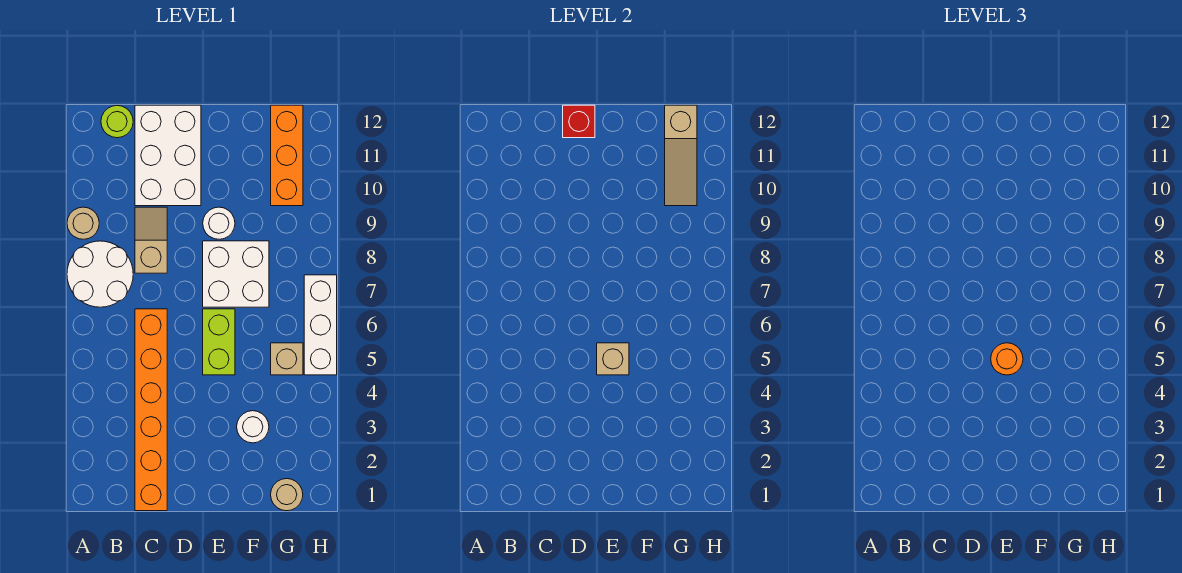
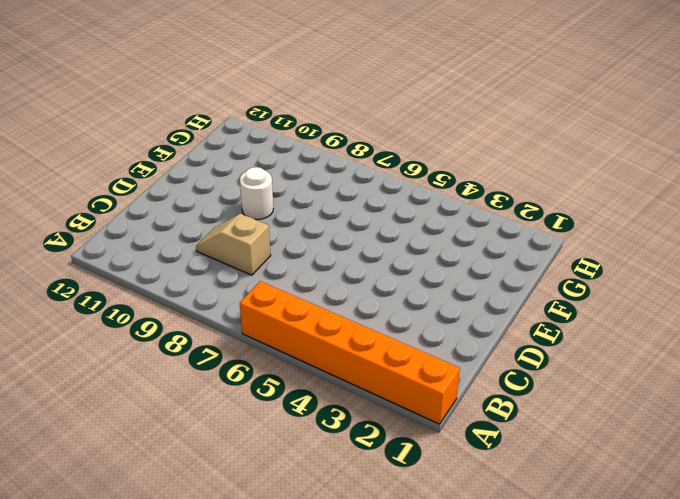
orange brick A1:A6 level 1 -> orange brick C1:C6 level 1
none -> white round brick A7:B8 level 1
none -> tan round brick A9 level 1
none -> lime round brick B12 level 1

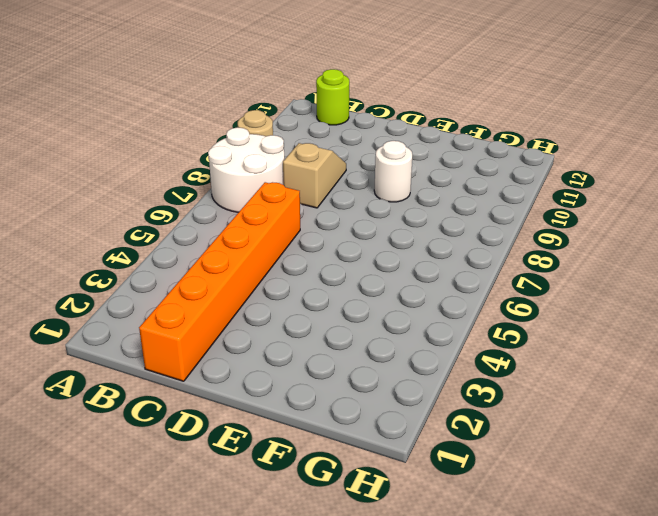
none -> white brick C10:D12 level 1
none -> lime brick E5:E6 level 1
none -> white brick E7:F8 level 1

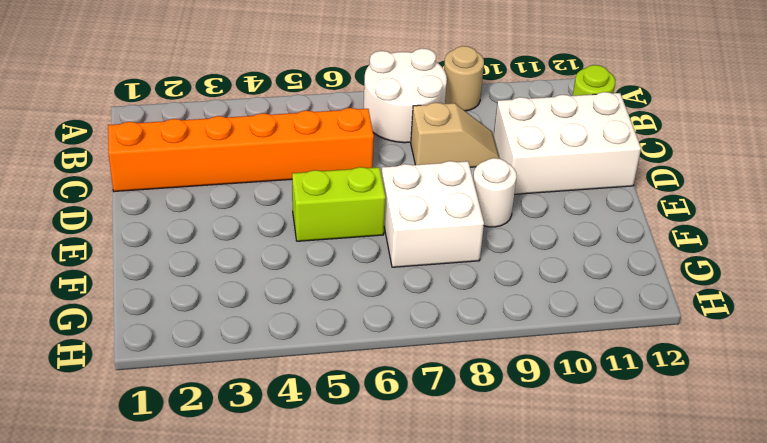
none -> white round brick F3 level 1
none -> tan round brick G1 level 1
none -> tan brick G5 level 1

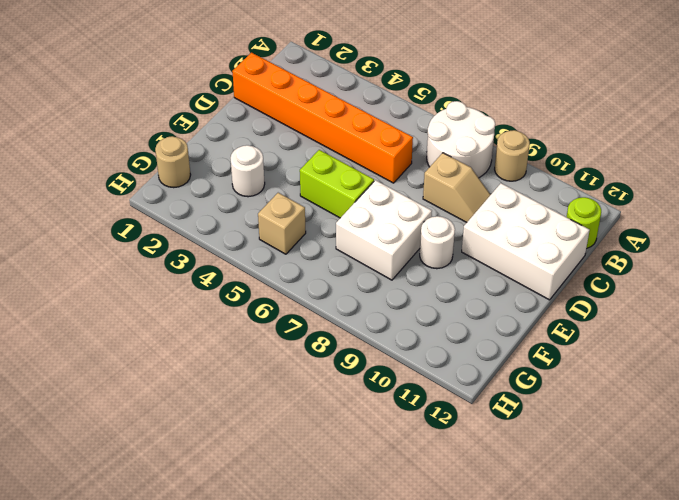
none -> orange brick G10:G12 level 1
none -> white brick H5:H7 level 1
none -> red brick D12 level 2

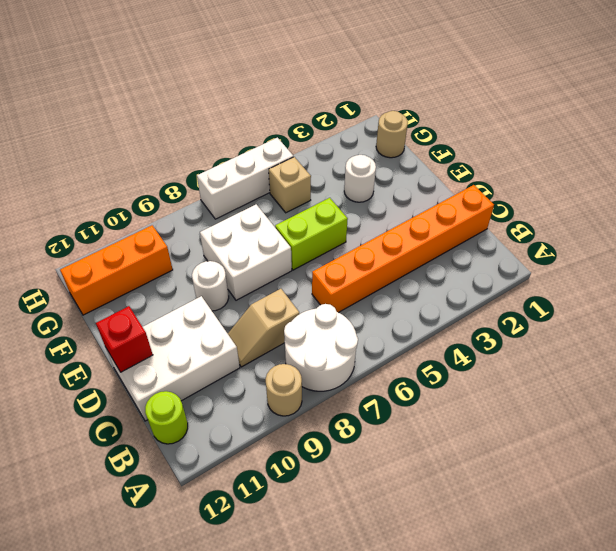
none -> tan brick E5 level 2
none -> tan slope G10:G12 level 2 top 12
none -> orange round brick E5 level 3

